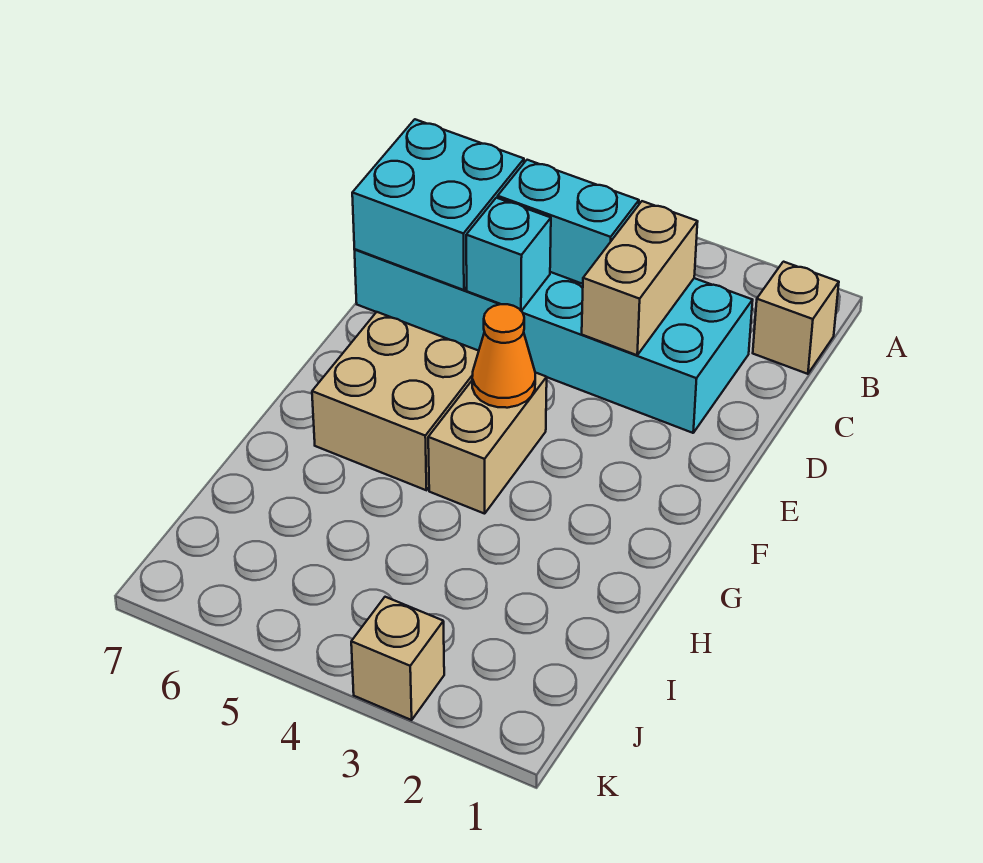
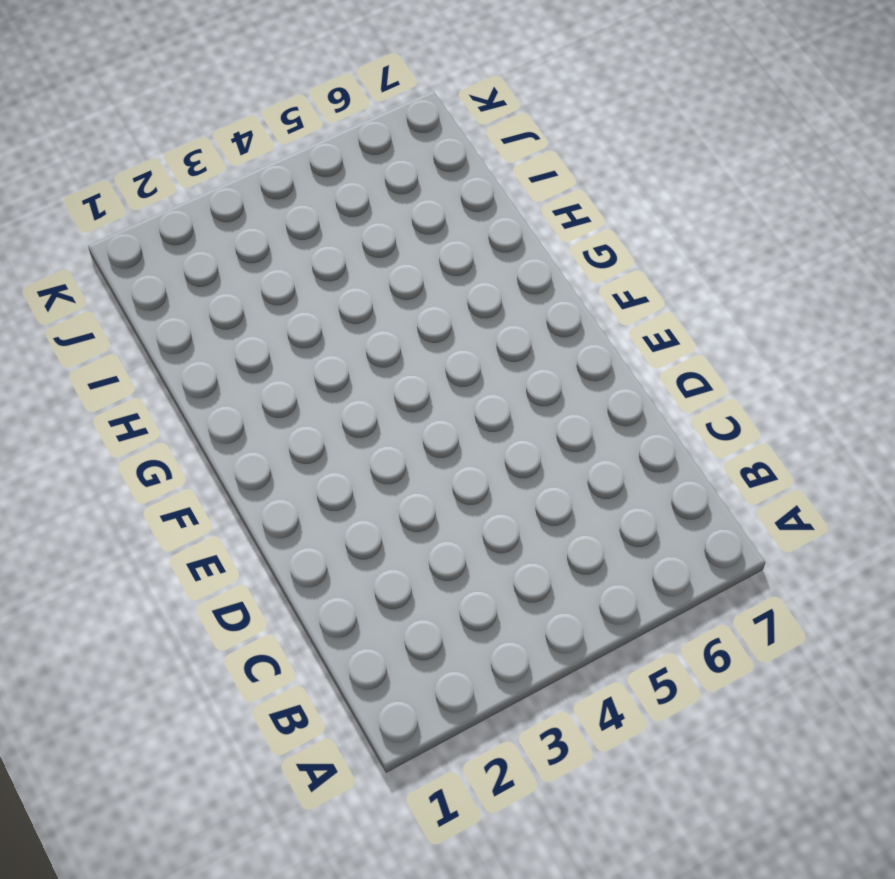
none -> tan brick B1 level 1
none -> cyan brick C2:D7 level 1

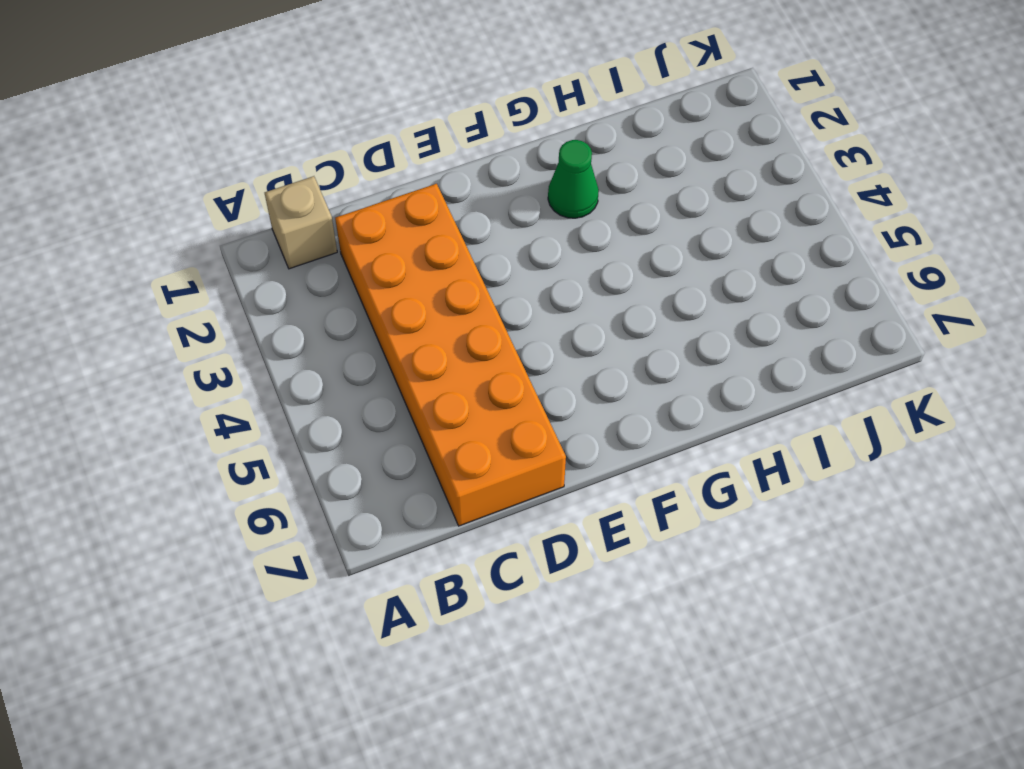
orange brick C2:D7 level 1 -> cyan brick C2:D7 level 1
green cone G2 level 1 -> none
none -> tan brick F4:G4 level 1
none -> tan brick F5:G6 level 1

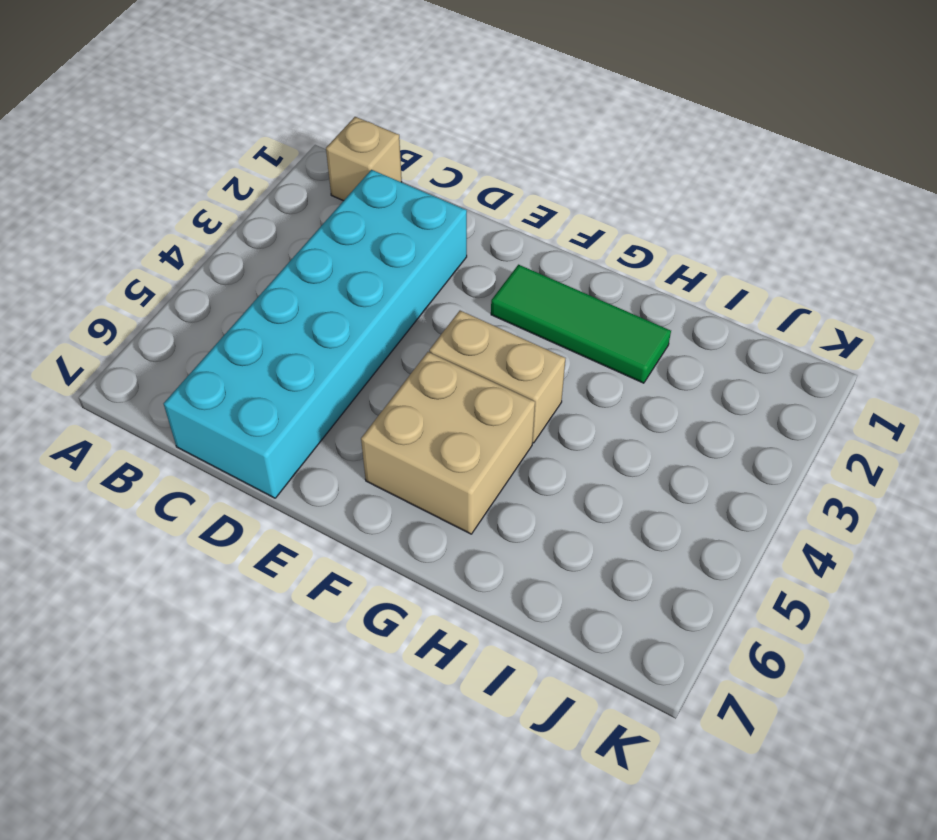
green tile F2:H2 level 1 -> none
none -> tan brick K3 level 1
none -> tan brick C3:D3 level 2

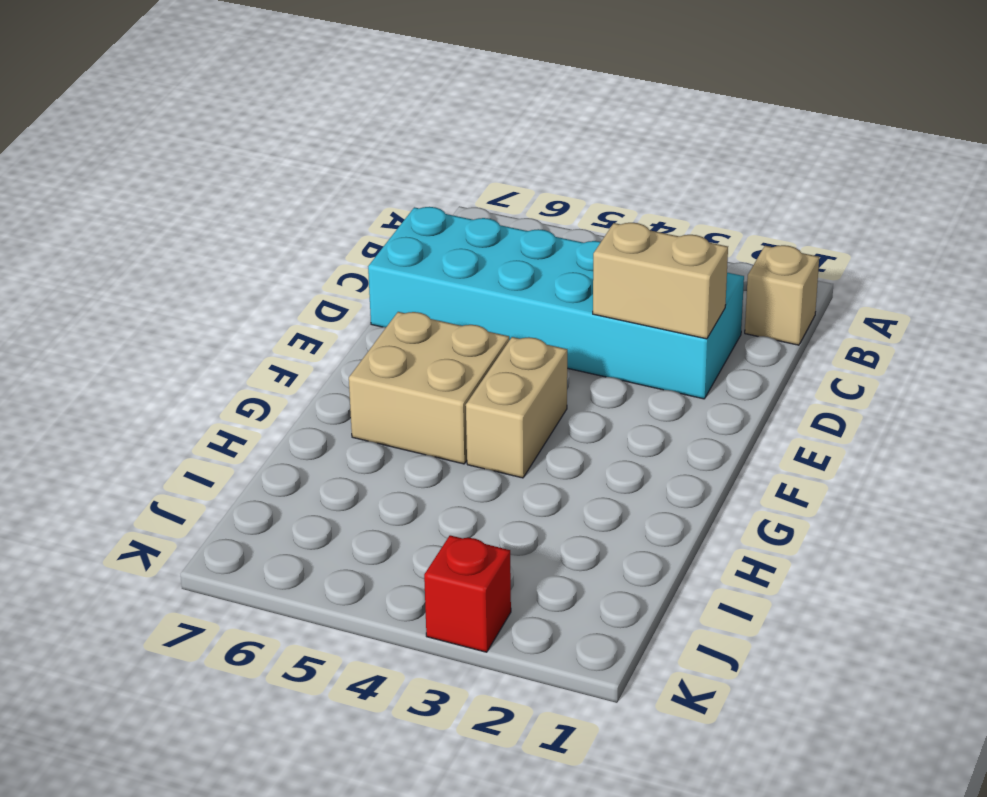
tan brick D2:D3 level 2 -> tan brick C3:D3 level 2
red brick K3 level 1 -> tan brick K3 level 1
none -> cyan brick C4:C5 level 2
none -> cyan brick C6:D7 level 2

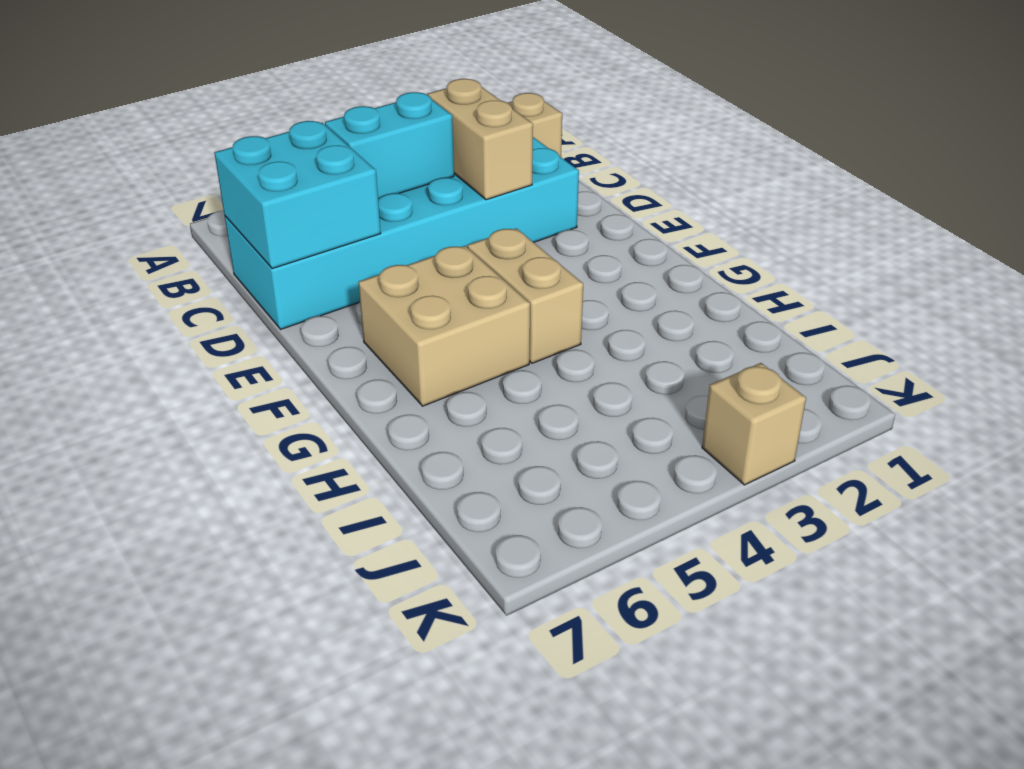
none -> cyan brick D5 level 2
none -> orange cone F4 level 2

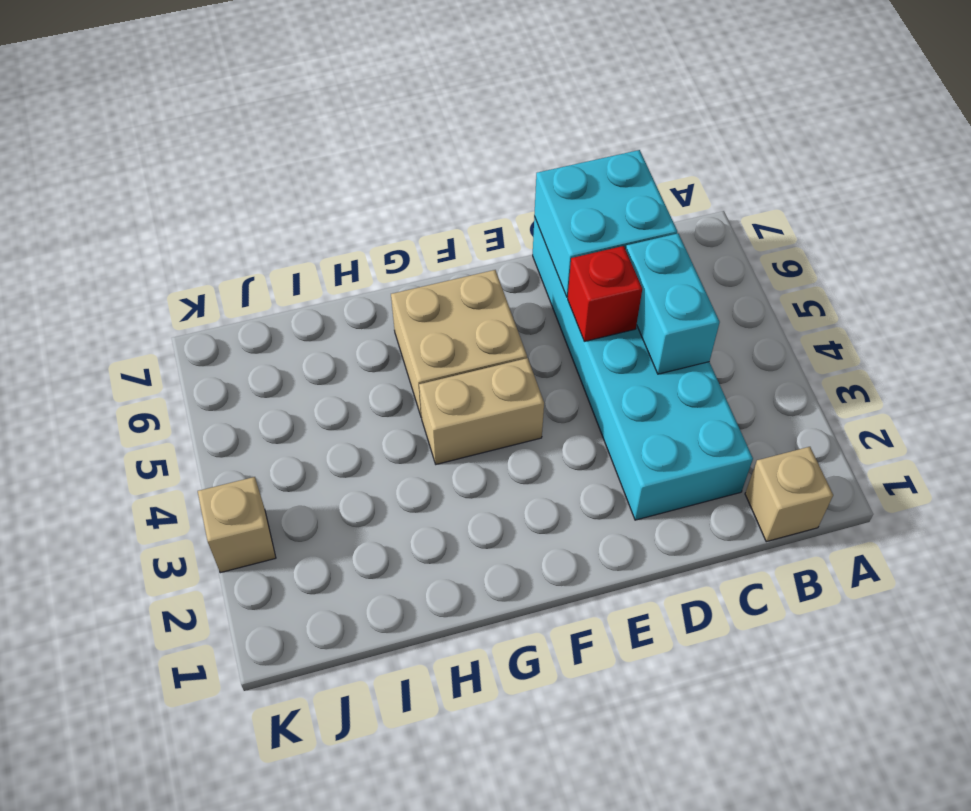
red brick D5 level 2 -> cyan brick D5 level 2
none -> tan brick C3:D3 level 2
none -> orange cone F4 level 2

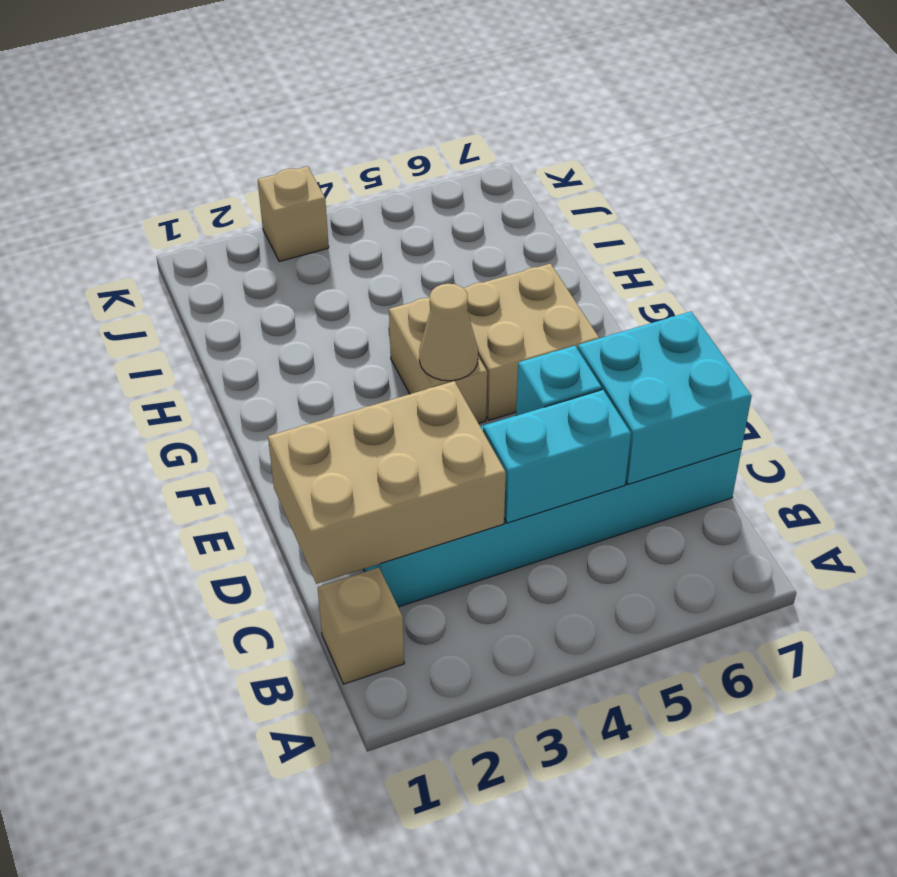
tan brick C1:D3 level 2 -> tan brick C3:D3 level 2
tan cone F4 level 2 -> orange cone F4 level 2

